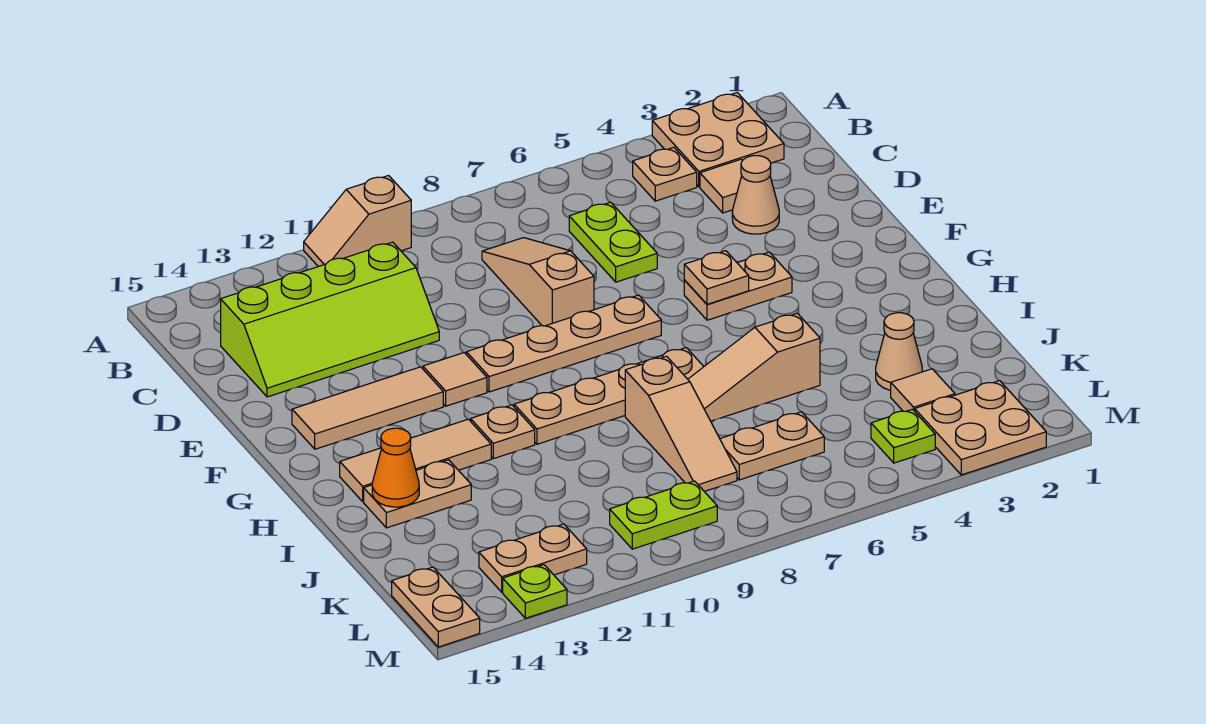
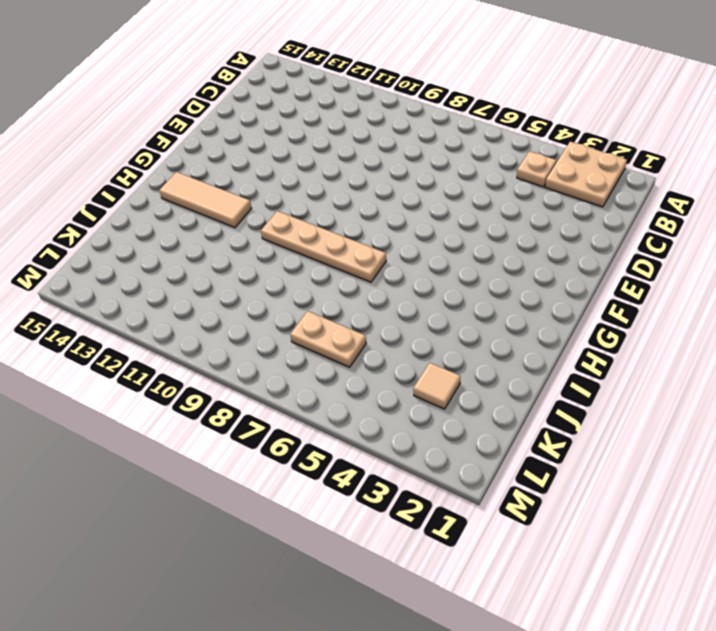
none -> tan slope A10:A11 level 1 top 10
none -> tan tile C3 level 1
none -> lime plate C6:D6 level 1

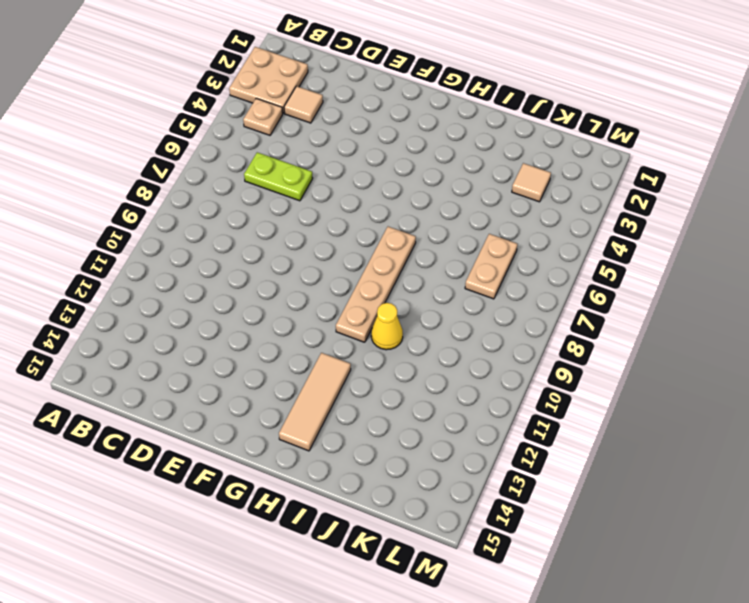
yellow cone I10 level 1 -> none
none -> tan slope A10:A11 level 1 top 10
none -> tan slope C8:E8 level 1 top E
none -> lime slope C11:D14 level 1 top C

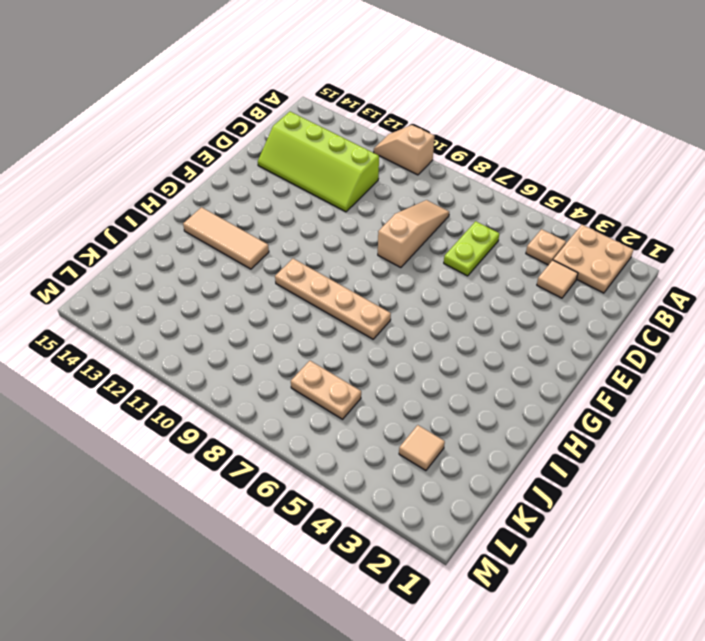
none -> tan cone D3 level 1
none -> tan plate F4:F5 level 1
none -> tan plate F7:F10 level 1

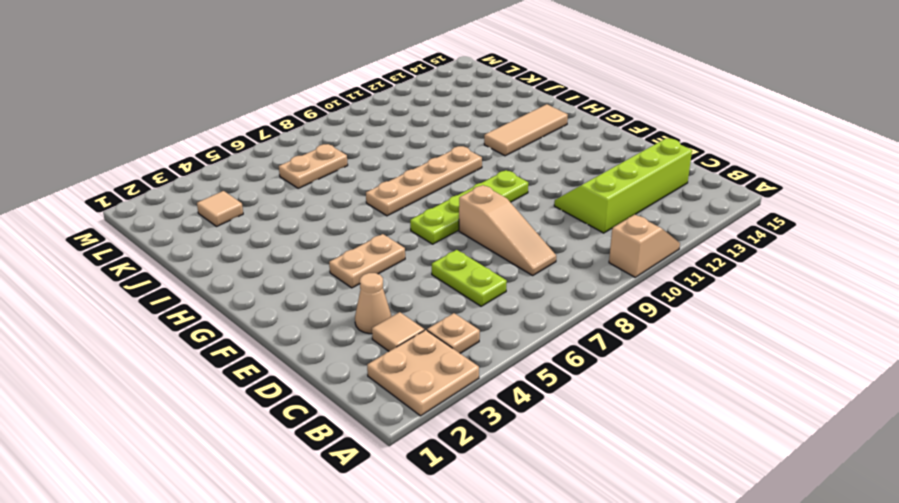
lime plate F7:F10 level 1 -> tan plate F7:F10 level 1
none -> tan tile F11 level 1
none -> tan tile F12:F14 level 1
none -> tan plate H11 level 1

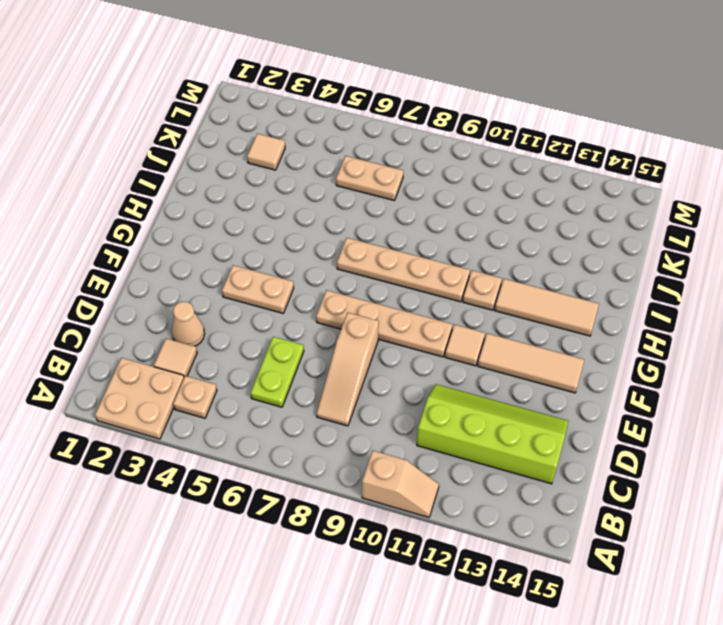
none -> tan slope I5:I7 level 1 top 5
none -> tan slope I8:K8 level 1 top I
none -> tan plate I13:I14 level 1

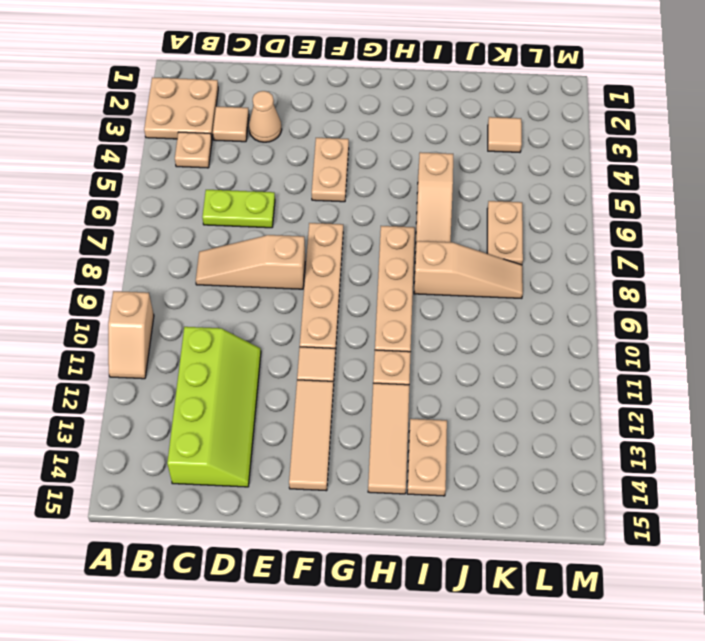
none -> tan cone J3 level 1
none -> tan plate L2:M3 level 1
none -> lime plate L4 level 1

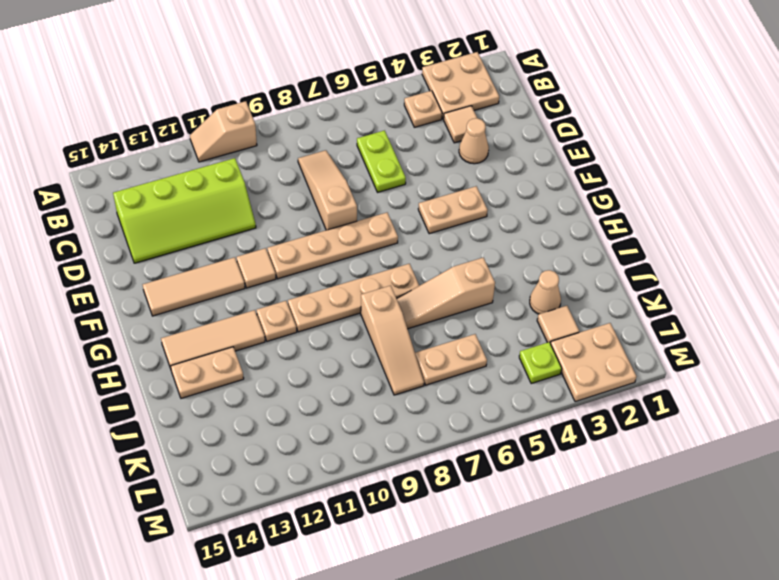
none -> lime plate L9:L10 level 1
none -> tan plate L12:L13 level 1
none -> tan plate L15:M15 level 1

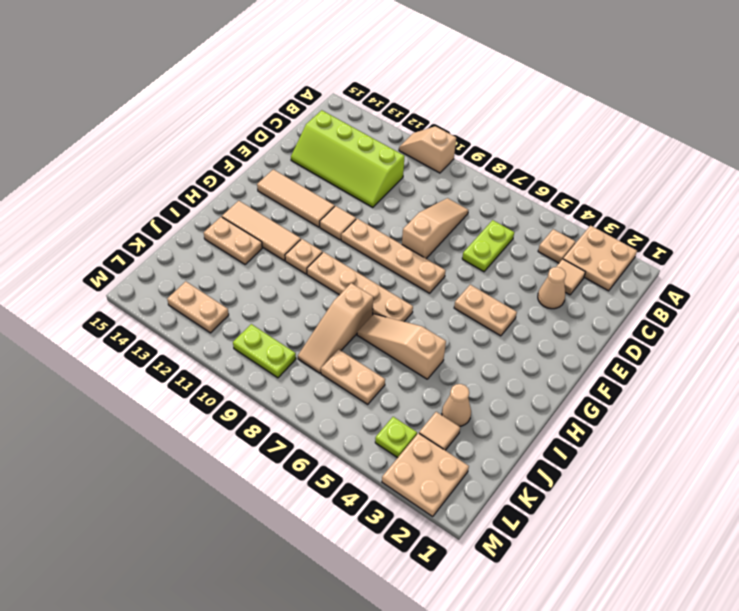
none -> tan plate L15:M15 level 1
none -> lime plate M13 level 1
none -> tan plate F5 level 2

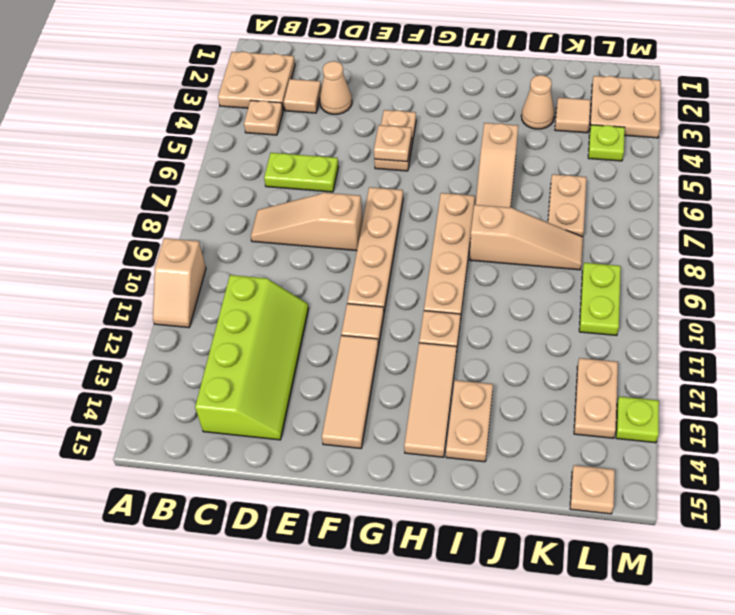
tan plate L15 level 1 -> tan plate L15:M15 level 1
none -> orange cone I14 level 2

